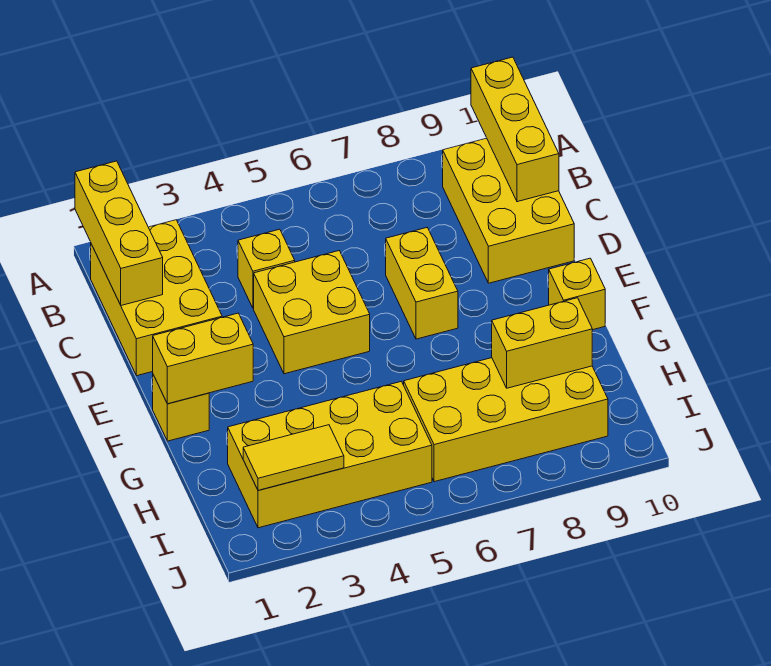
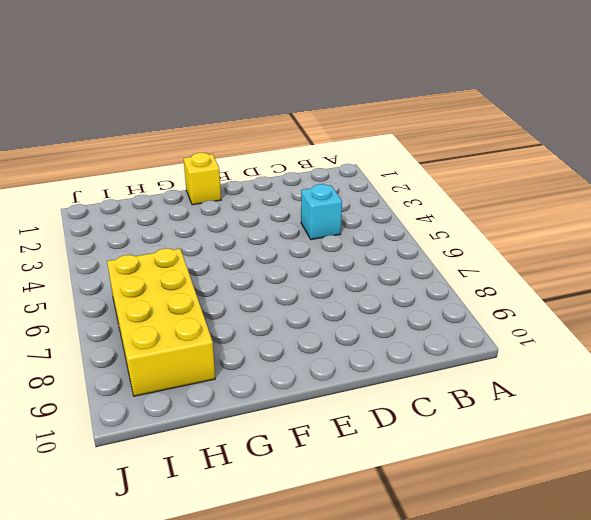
cyan brick C4 level 1 -> yellow brick C4 level 1
none -> yellow brick B1:D2 level 1
none -> yellow brick B9:D10 level 1
none -> yellow brick D4:E5 level 1

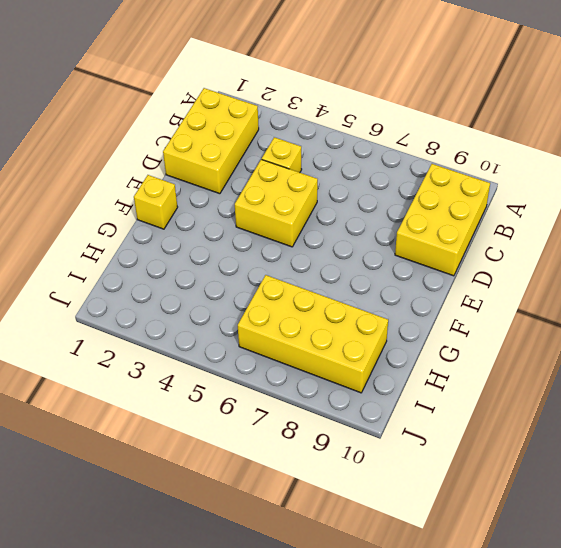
none -> yellow brick D7:E7 level 1
none -> yellow brick F10 level 1
none -> yellow brick H2:I5 level 1

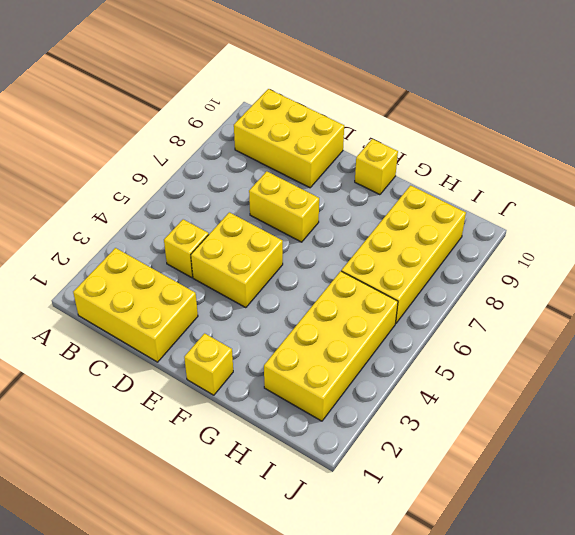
none -> yellow brick A1:C1 level 2
none -> yellow brick A10:C10 level 2
none -> yellow brick F1:F2 level 2

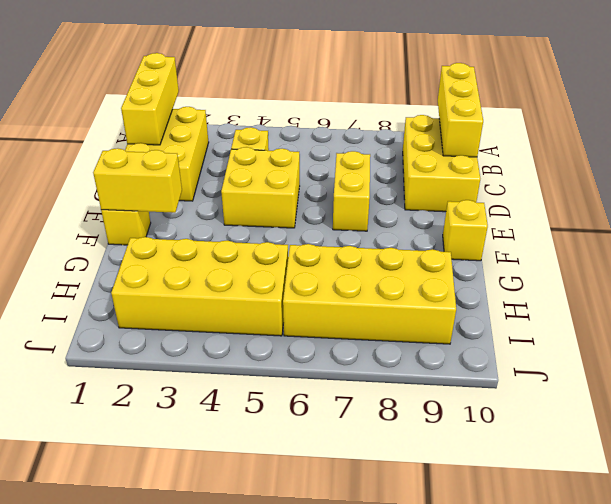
none -> yellow brick H8:H9 level 2
none -> yellow tile I2:I3 level 2

